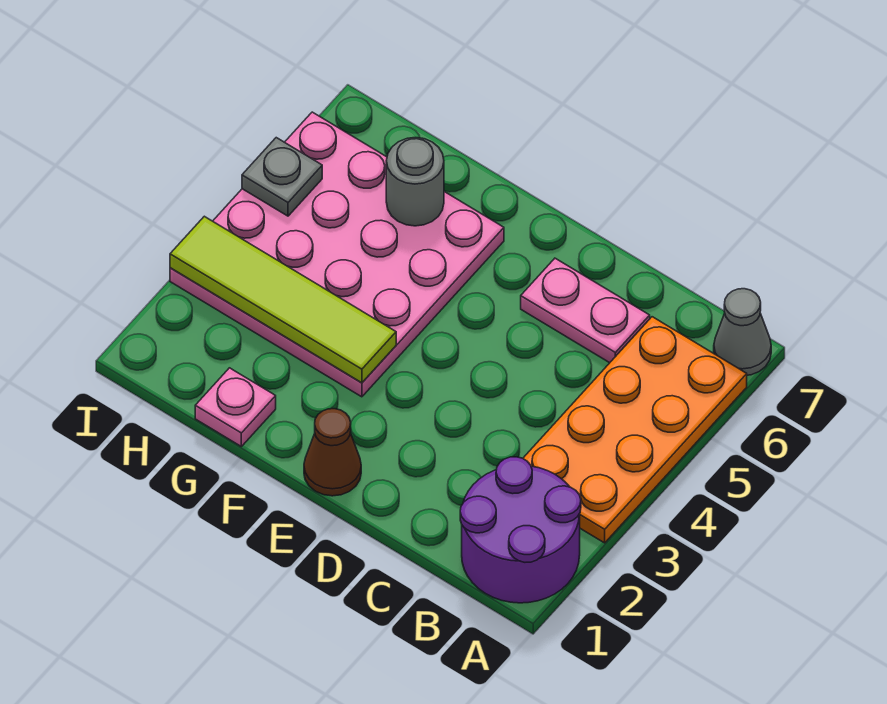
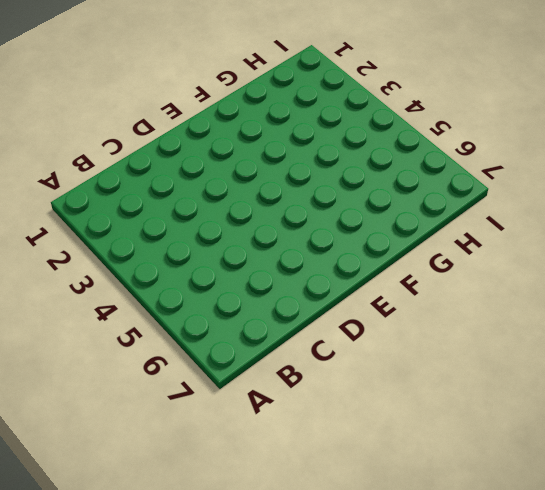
none -> purple round brick A1:B2 level 1
none -> orange plate A3:B6 level 1

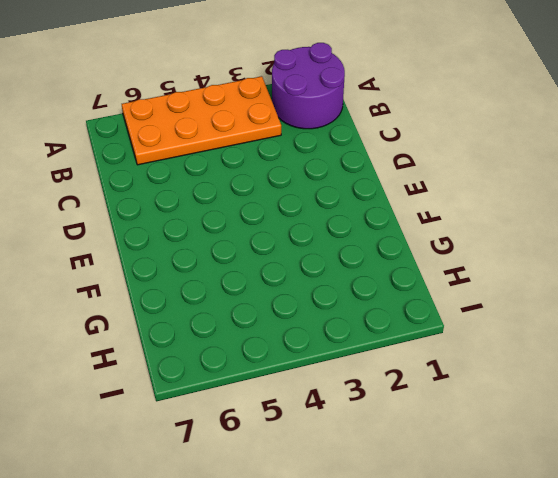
none -> grey cone A7 level 1
none -> pink plate C6:D6 level 1

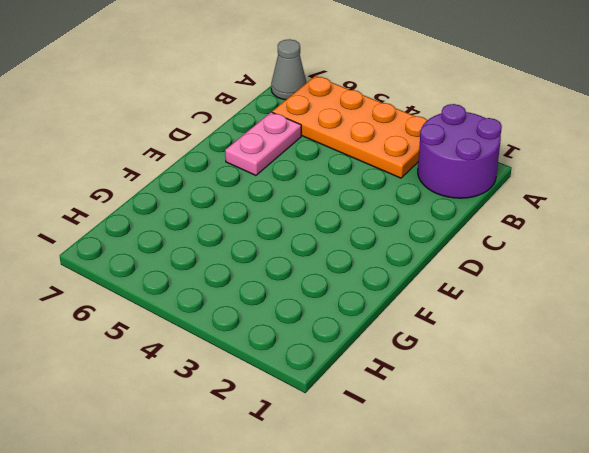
none -> brown cone E1 level 1
none -> pink plate F3:I6 level 1

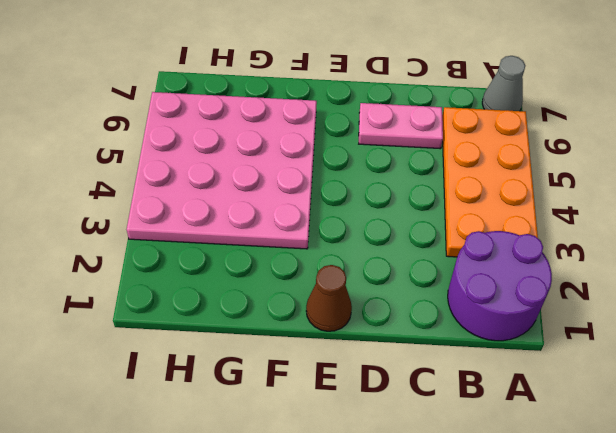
none -> pink plate G1 level 1
none -> lime tile F3:I3 level 2

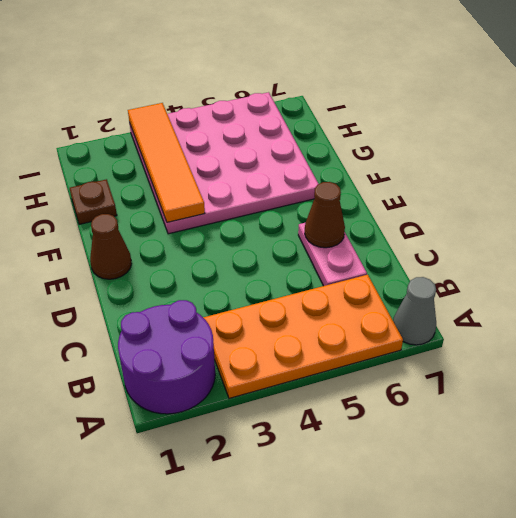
brown cone D6 level 2 -> none
orange tile F3:I3 level 2 -> lime tile F3:I3 level 2
brown plate G1 level 1 -> pink plate G1 level 1
none -> grey round brick G6 level 2
none -> grey plate I5 level 2

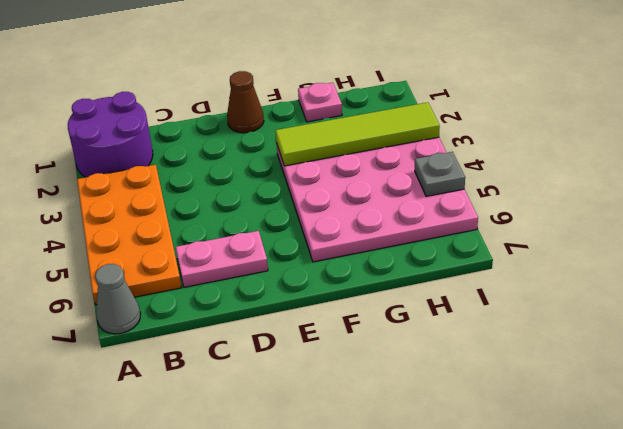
none -> grey round brick G6 level 2

